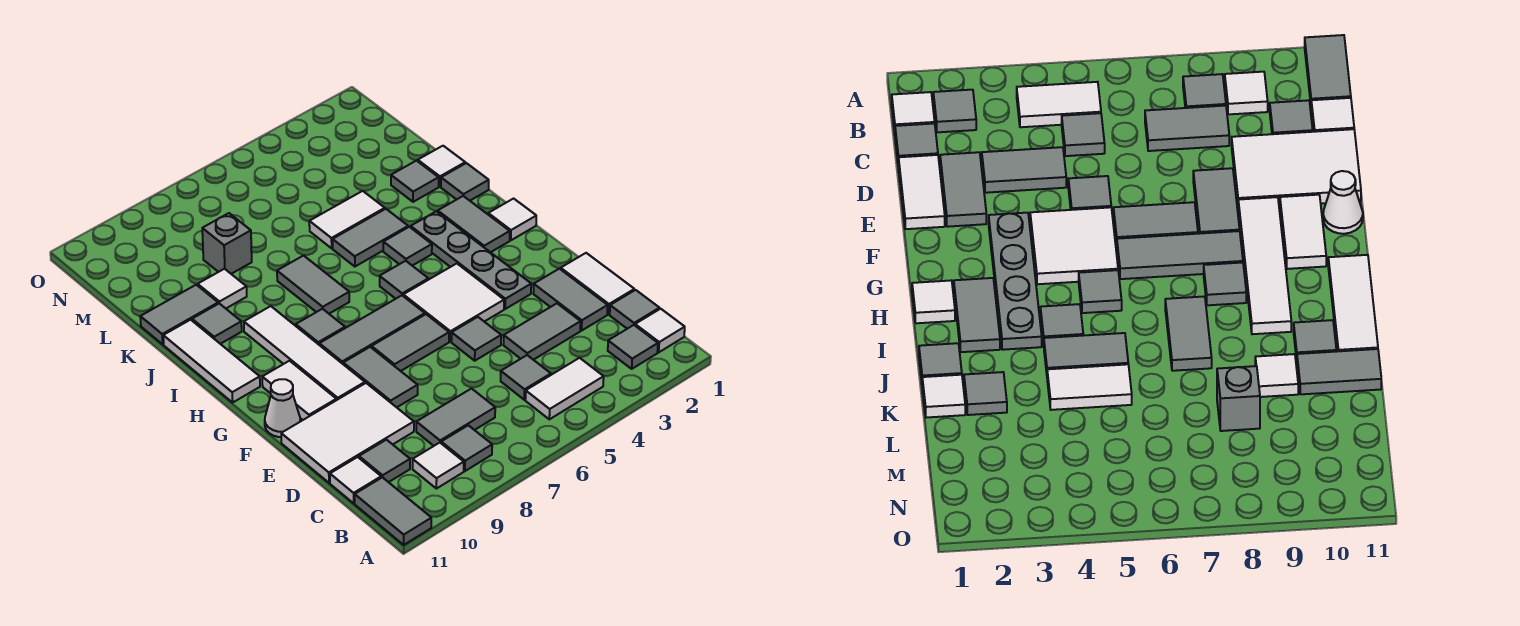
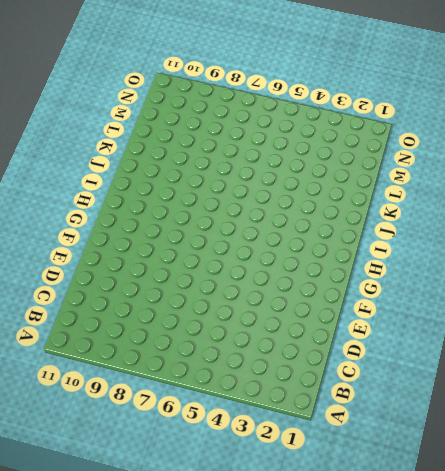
none -> grey tile A11:B11 level 1
none -> white tile B1 level 1
none -> grey tile B2 level 1
none -> white tile B4:B5 level 1

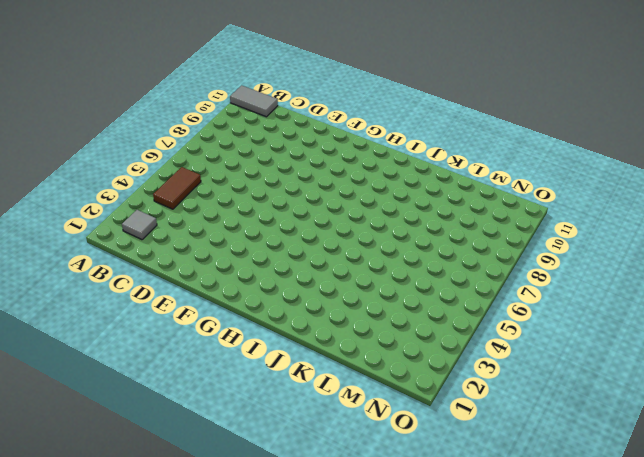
brown tile B4:B5 level 1 -> white tile B4:B5 level 1
none -> white tile B1 level 1
none -> grey tile B8 level 1
none -> white tile B9 level 1
none -> grey tile C1 level 1

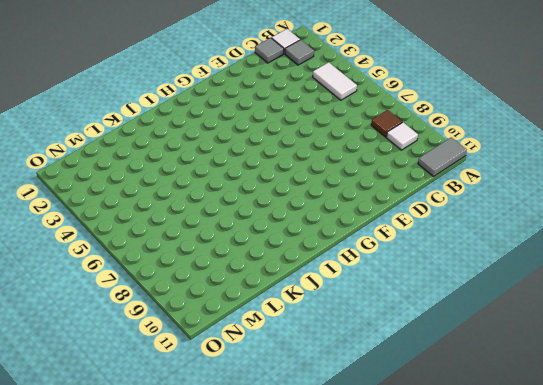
brown tile B8 level 1 -> grey tile B8 level 1
none -> grey tile C5 level 1
none -> grey tile C7:C8 level 1
none -> grey tile C10 level 1
none -> white tile C11 level 1

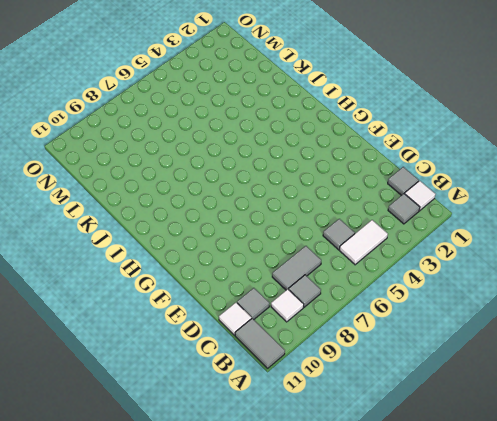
none -> white tile D1:E1 level 1
none -> grey tile D2:E2 level 1
none -> grey tile D3:D4 level 1
none -> white tile D9:E11 level 1

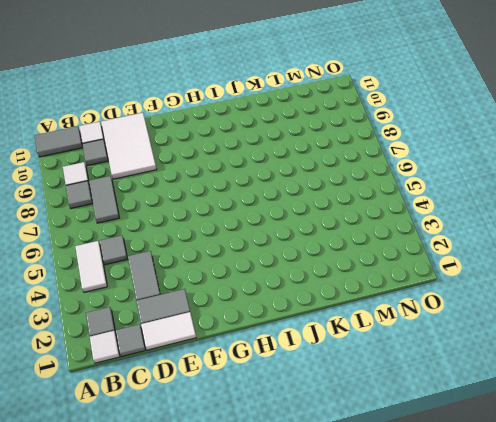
none -> grey tile E5 level 1
none -> grey tile E8:F8 level 1
none -> grey plate F3:I3 level 1
none -> white tile F4:G5 level 1

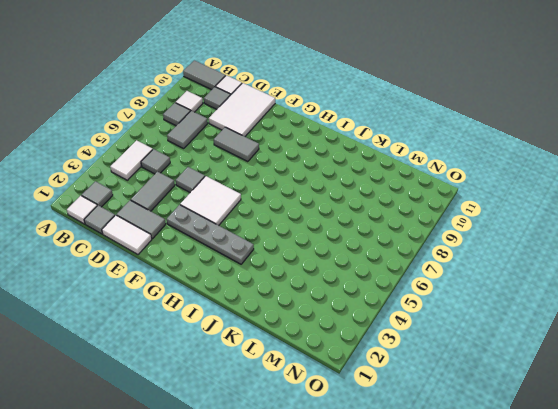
none -> grey tile F6:F7 level 1
none -> white tile F9:I9 level 1
none -> white tile F10:G10 level 1
none -> white cone F11 level 1

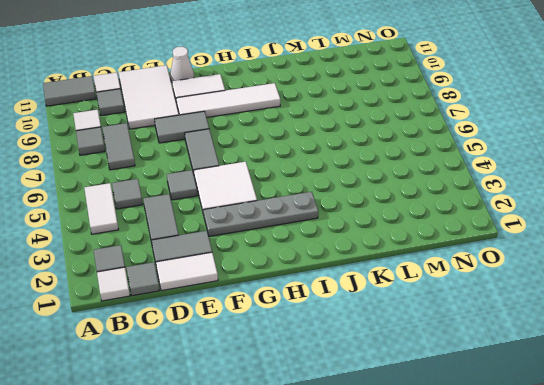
none -> grey tile G6:G8 level 1
none -> white tile H1 level 1
none -> grey tile H2:I2 level 1
none -> grey tile H5 level 1

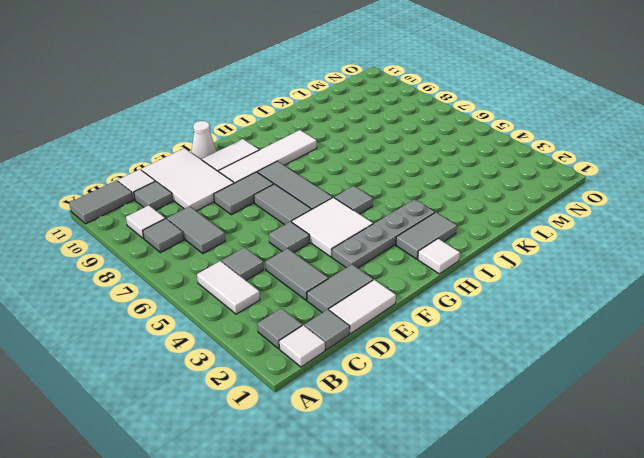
none -> grey tile H8 level 1
none -> white tile H11:J11 level 1
none -> grey tile I4 level 1
none -> grey tile I7:J7 level 1

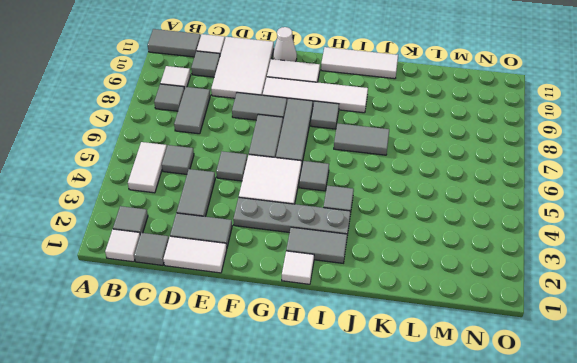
none -> grey tile J1 level 1
none -> grey tile J4:J5 level 1
none -> grey tile J10 level 1
none -> white tile K1 level 1

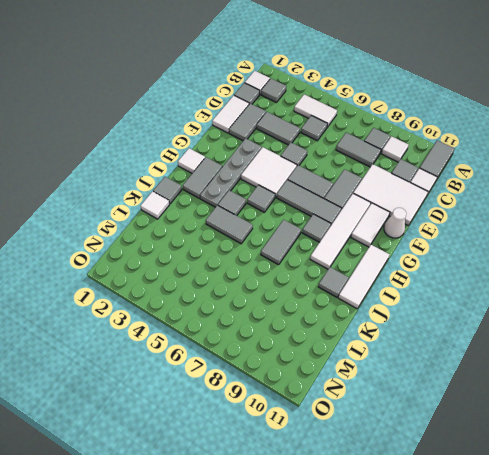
none -> grey tile K2 level 1
none -> white tile K4:K5 level 1
none -> white tile K9 level 1
none -> grey tile K10:K11 level 1

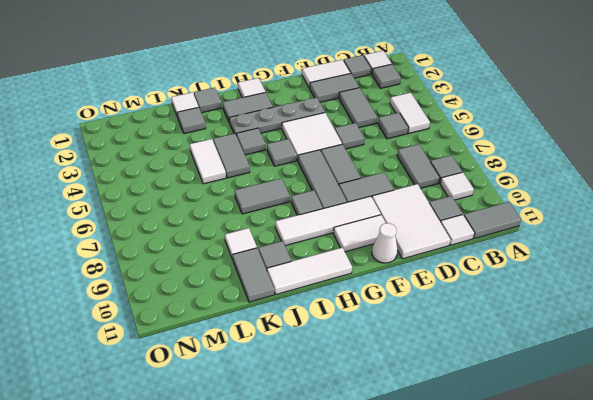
none -> grey brick L8 level 1

